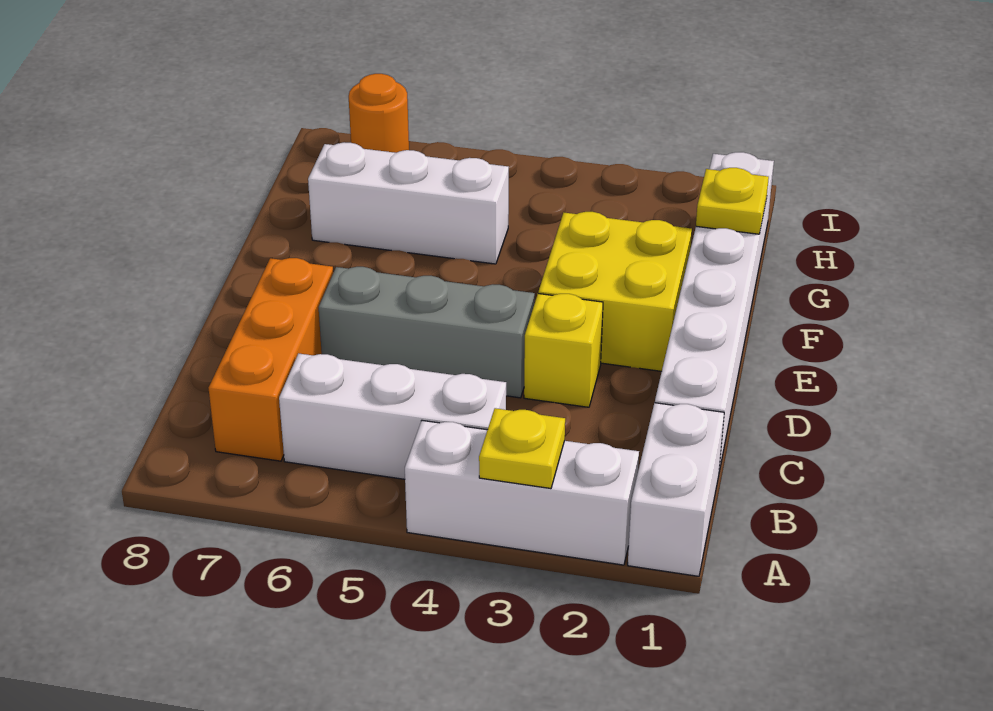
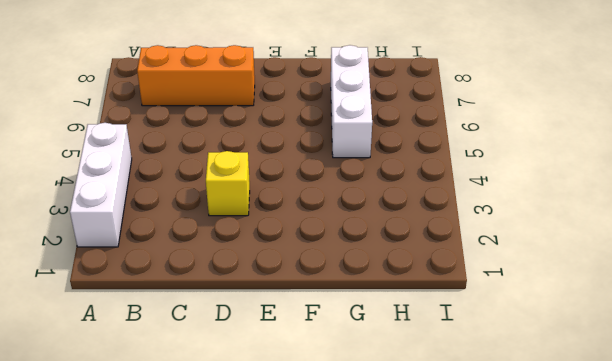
none -> white brick A1:B1 level 1
none -> white brick B4:B6 level 1
none -> white brick C1:H1 level 1

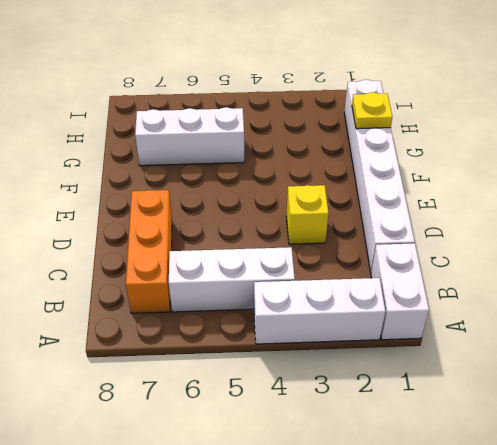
none -> grey brick D4:D6 level 1
none -> yellow brick E2:F3 level 1
none -> orange round brick I7 level 1

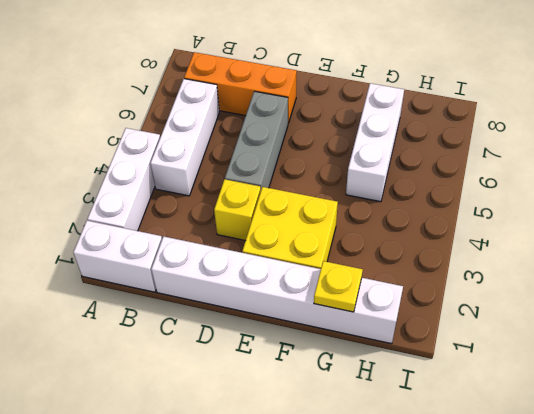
none -> orange round brick I7 level 1
none -> yellow plate A3 level 2

